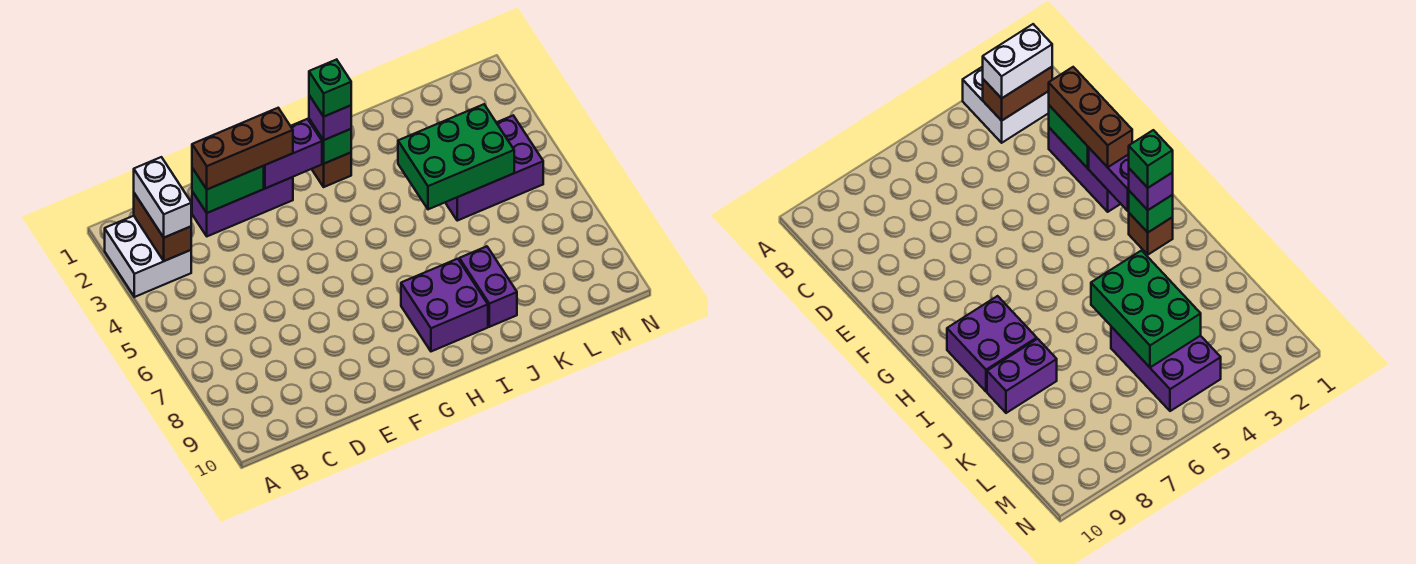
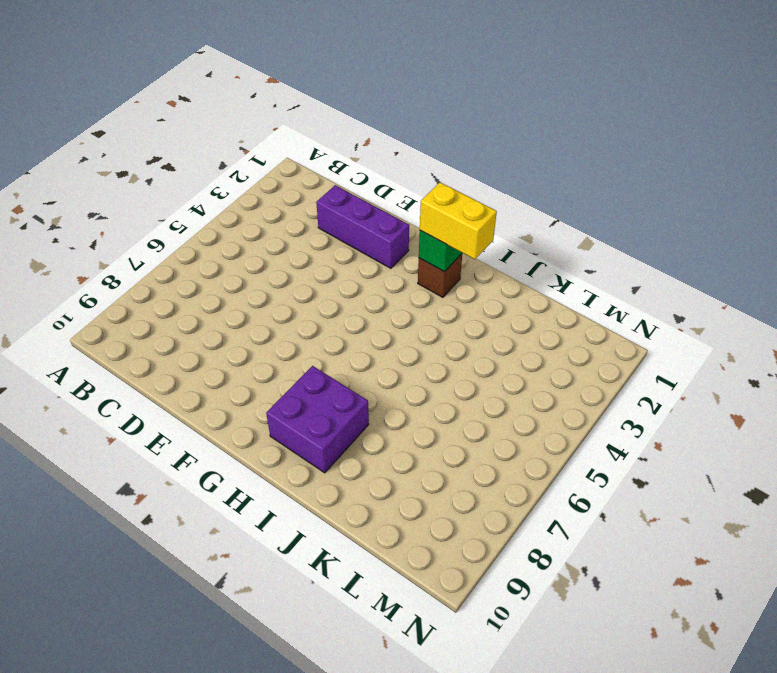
yellow brick H2:I2 level 3 -> purple brick H2 level 3
none -> white brick A2:B3 level 1
none -> purple brick J8:J9 level 1
none -> purple brick K4:M5 level 1

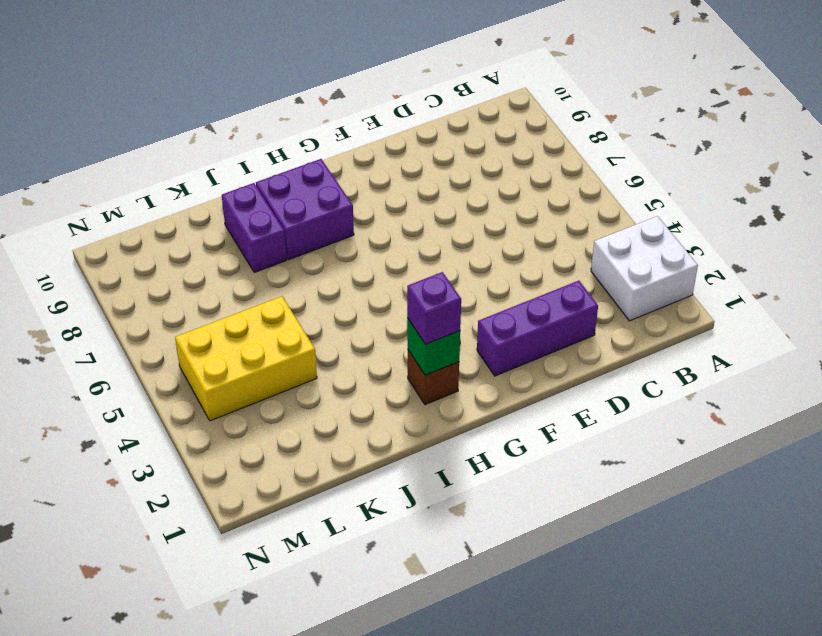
yellow brick K4:M5 level 1 -> purple brick K4:M5 level 1
none -> brown brick B2:B3 level 2
none -> green brick D2:E2 level 2
none -> purple brick F2:G2 level 2

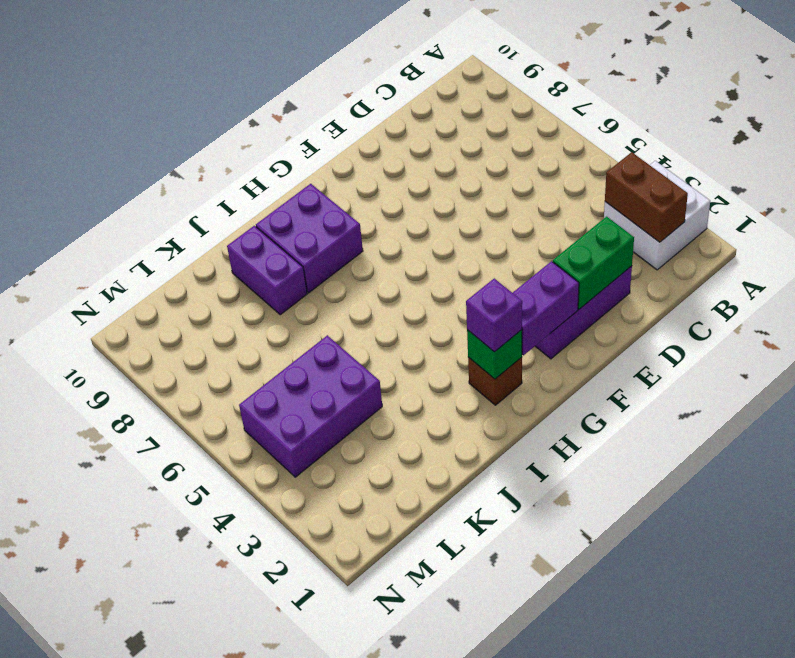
none -> green brick J4:L5 level 2
none -> white brick B2:B3 level 3
none -> brown brick D2:F2 level 3

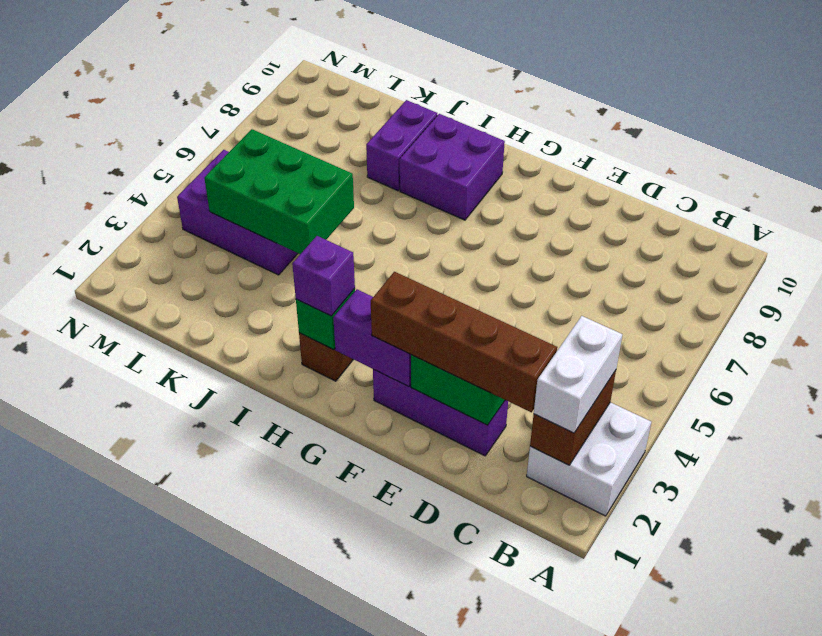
brown brick C2:F2 level 3 -> brown brick D2:F2 level 3
none -> green brick H2 level 4

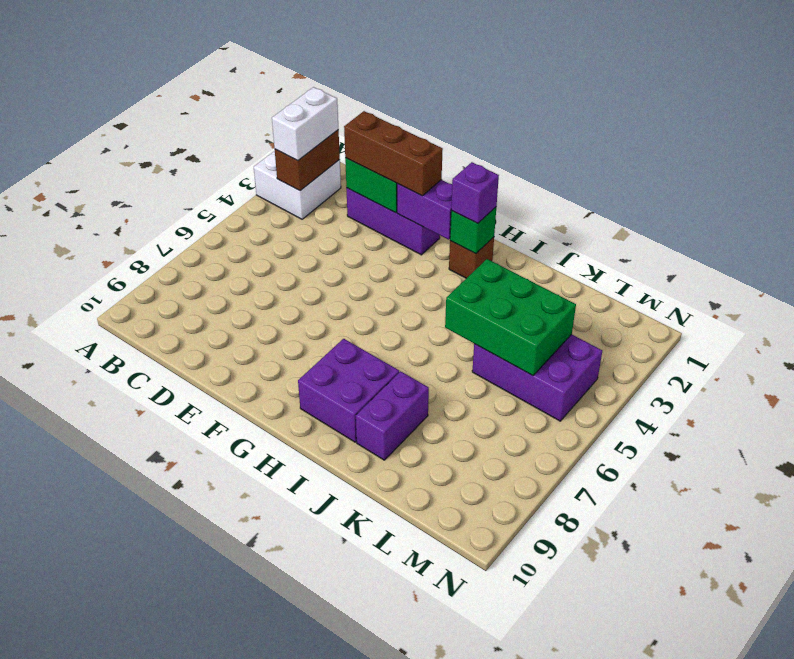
none -> green brick H2 level 4

